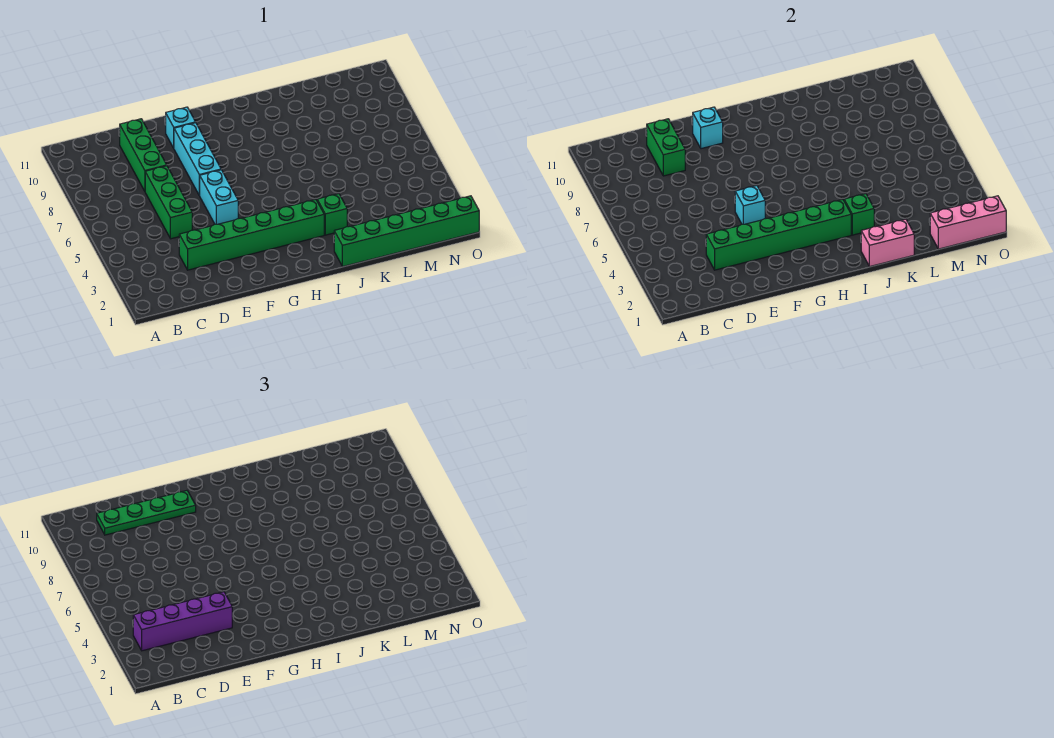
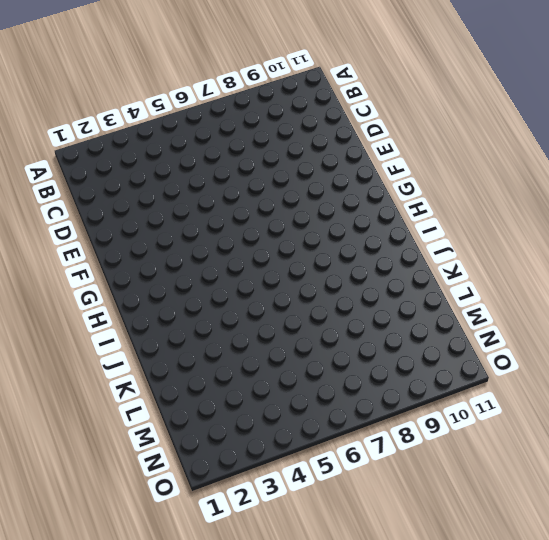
none -> green brick D3:I3 level 1
none -> green brick D5:D7 level 1
none -> green brick D8:D10 level 1

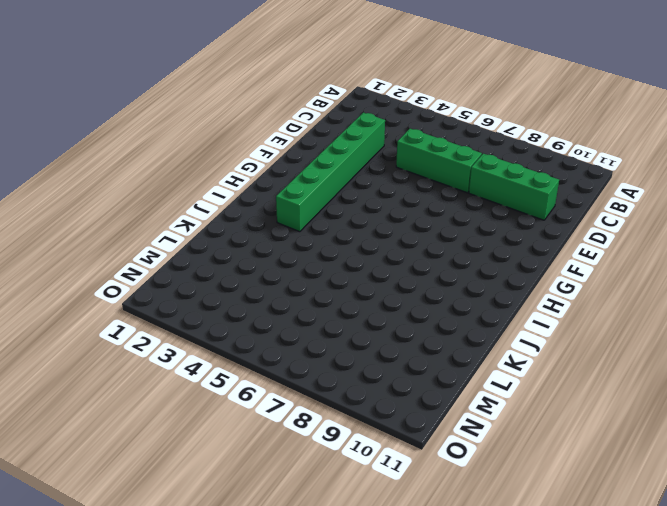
none -> cyan brick F5:F6 level 1
none -> cyan brick F7:F9 level 1
none -> cyan brick F10 level 1

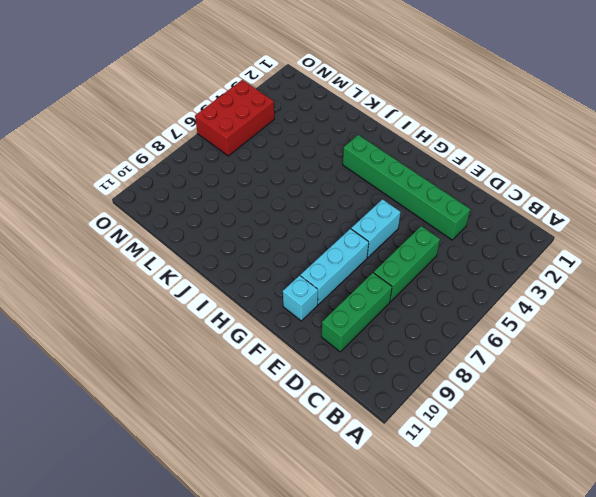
red brick N4:O6 level 1 -> none
none -> green brick J1:O1 level 1
none -> green brick J3 level 1
none -> green brick D3:I3 level 2

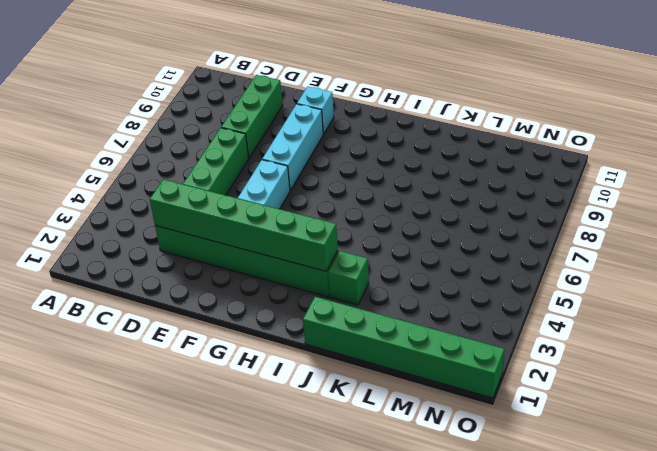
none -> green brick D9:D10 level 2
none -> cyan brick F5 level 2
none -> cyan brick F10 level 2

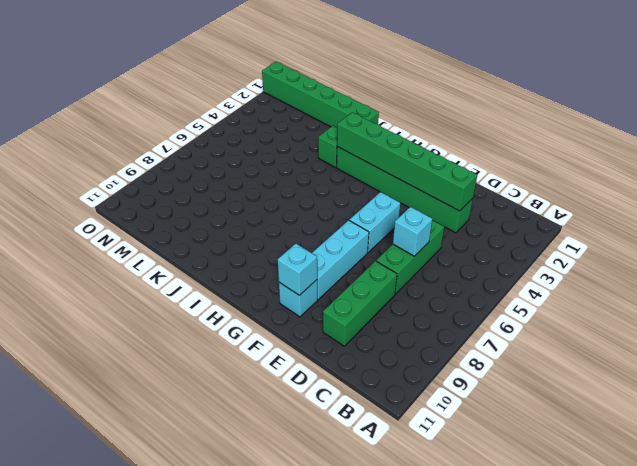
cyan brick D6 level 2 -> cyan brick F5 level 2
none -> green brick D9:D10 level 2
none -> pink brick J1:K1 level 2
none -> green brick J3 level 2

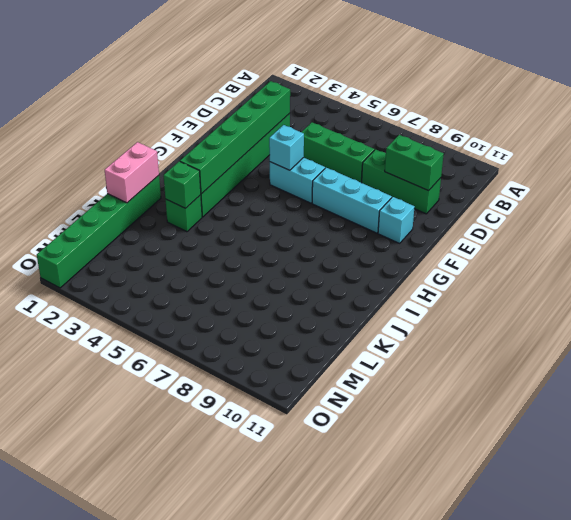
none -> cyan brick F10 level 2
none -> pink brick M1:O1 level 2
none -> purple brick B3:E3 level 3

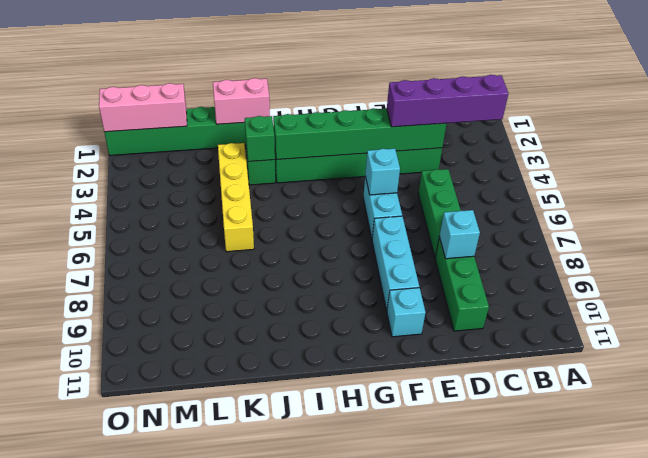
cyan brick D8 level 2 -> cyan brick F10 level 2
yellow brick K3:K6 level 1 -> none
none -> green brick D9:D10 level 2
none -> green plate C10:F10 level 3

